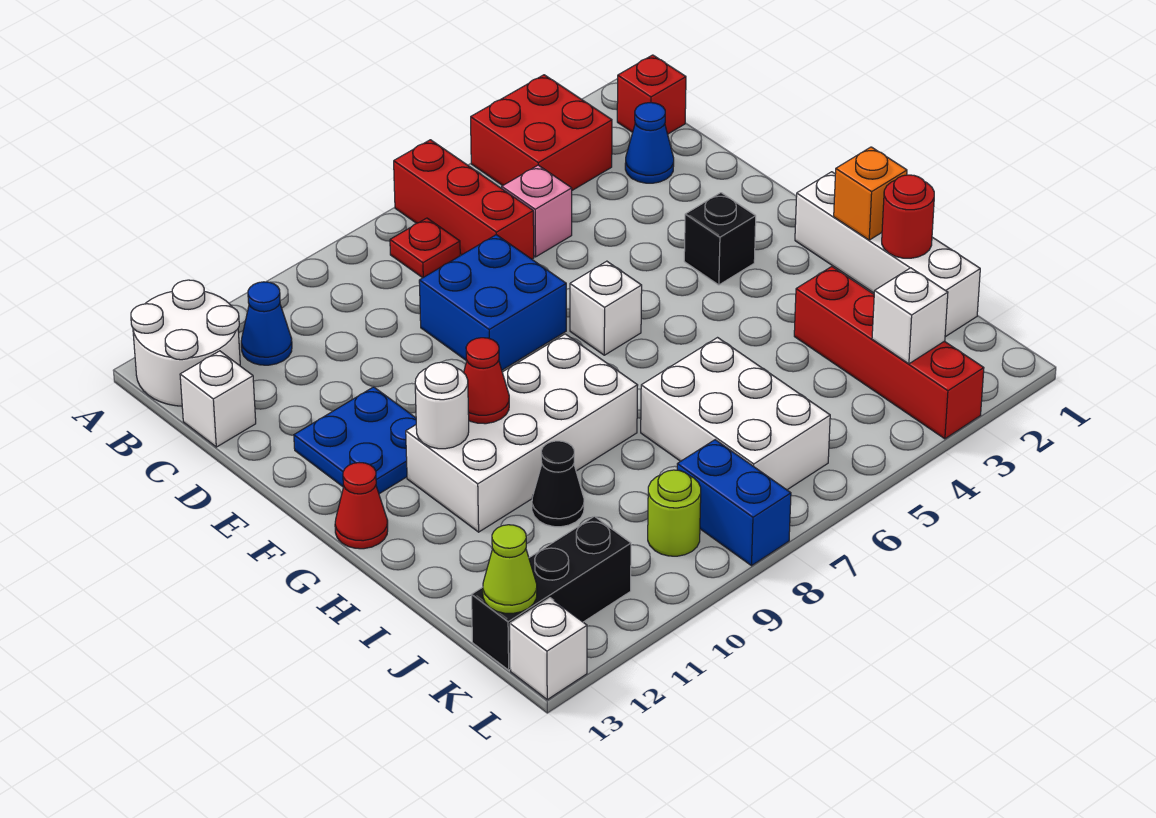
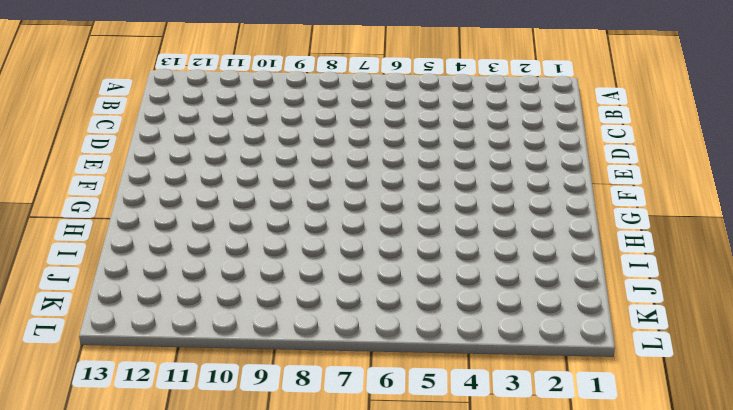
none -> red brick A3:B4 level 1
none -> red brick A6:C6 level 1
none -> white round brick A12:B13 level 1

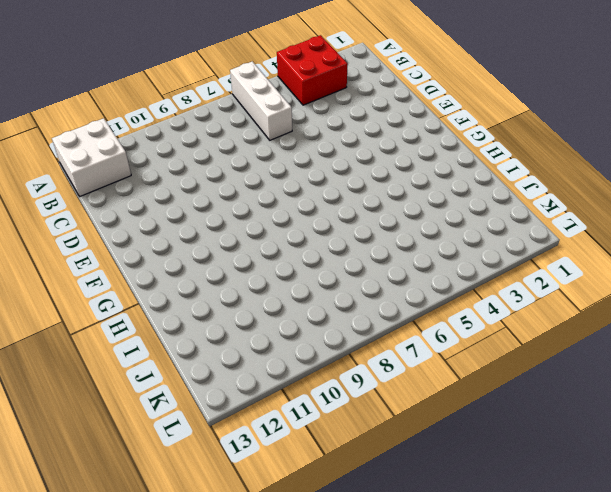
white brick A6:C6 level 1 -> red brick A6:C6 level 1
white brick A12:B13 level 1 -> white round brick A12:B13 level 1
none -> red brick B1 level 1
none -> red plate B7 level 1
none -> blue cone B11 level 1

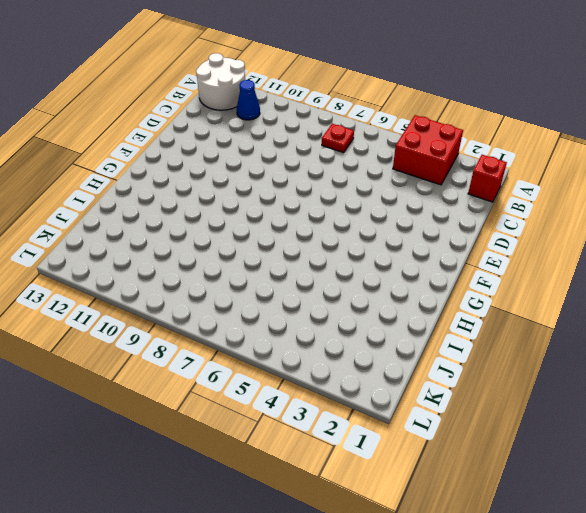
none -> red brick A6:C6 level 1
none -> blue cone C2 level 1
none -> pink brick C5 level 1

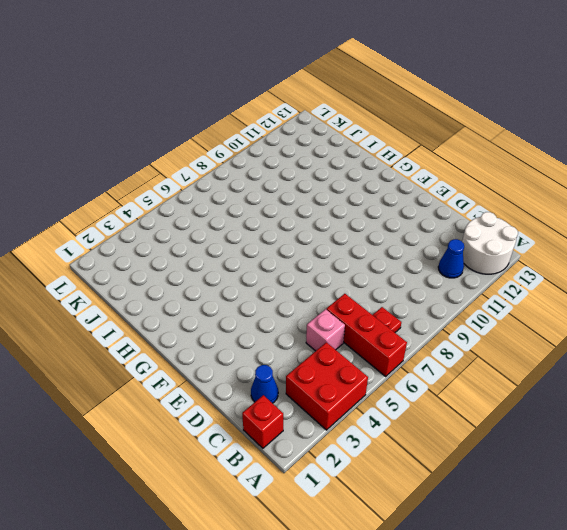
none -> white brick C13 level 1
none -> blue brick D7:E8 level 1
none -> blue plate E11:F12 level 1

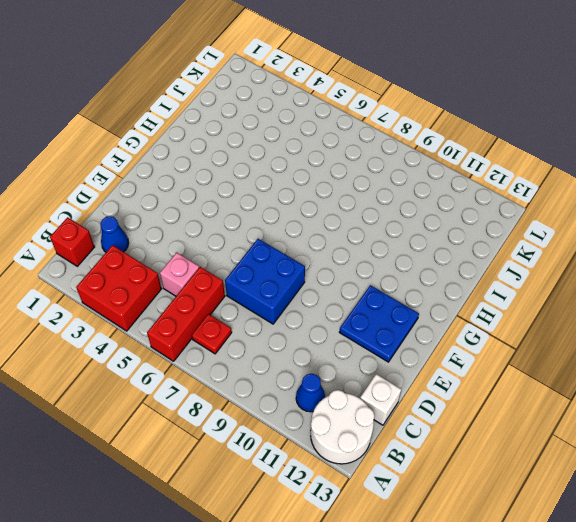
none -> black brick F3 level 1
none -> white brick F6 level 1
none -> white brick G1:J1 level 1

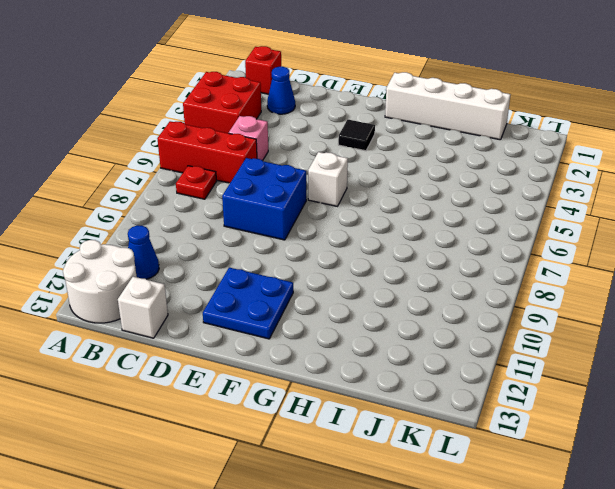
black tile F3 level 1 -> black brick F3 level 1
none -> white brick G8:H11 level 1
none -> red cone G13 level 1
none -> red brick I3:L3 level 1

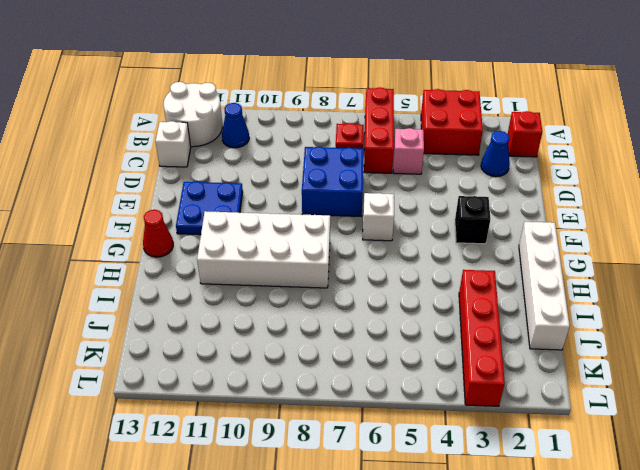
none -> white brick I6:K7 level 1
none -> black cone I10 level 1
none -> blue brick K8:L8 level 1

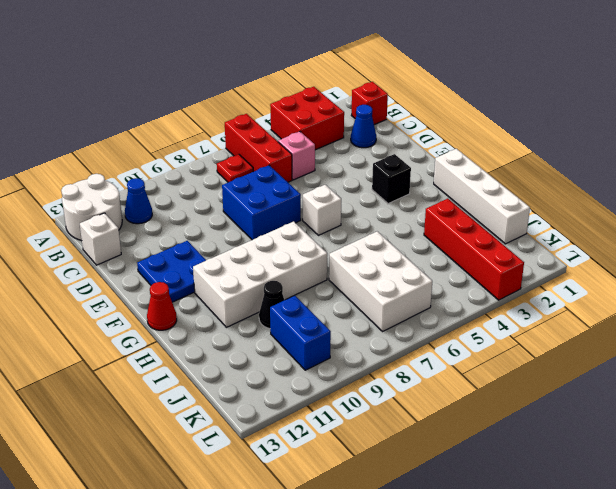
blue brick J10:K10 level 1 -> blue brick K8:L8 level 1
none -> lime round brick K9 level 1
none -> black brick K11:K13 level 1
none -> white brick L13 level 1

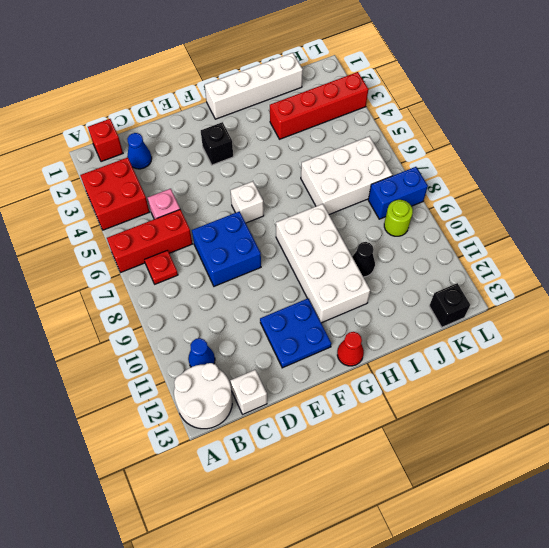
black brick K13 level 1 -> black brick K11:K13 level 1
none -> white brick L13 level 1
none -> red cone G10 level 2
none -> white round brick G11 level 2

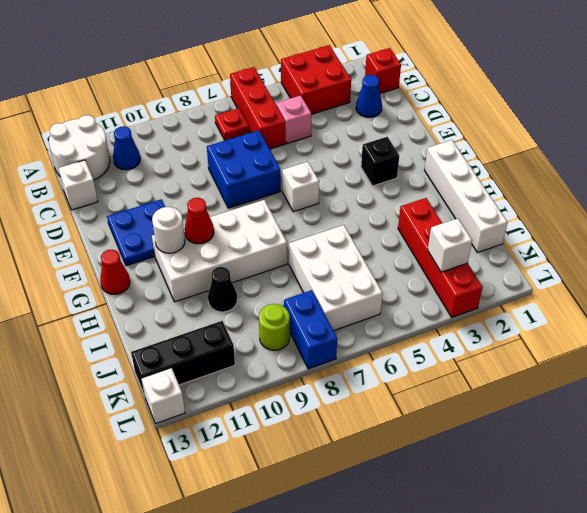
none -> orange brick H1 level 2
none -> red round brick I1 level 2
none -> lime cone K13 level 2

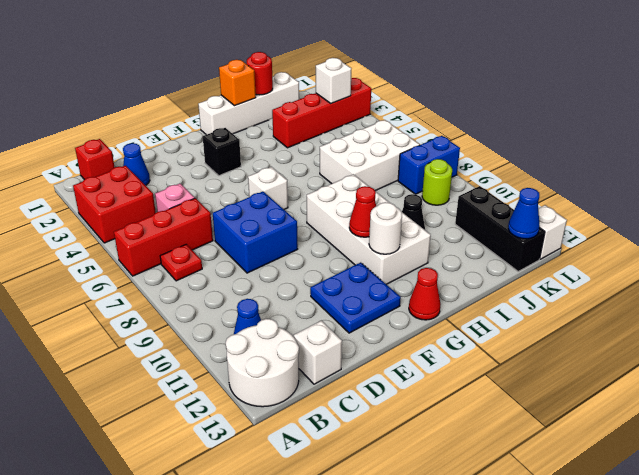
blue cone K13 level 2 -> lime cone K13 level 2

